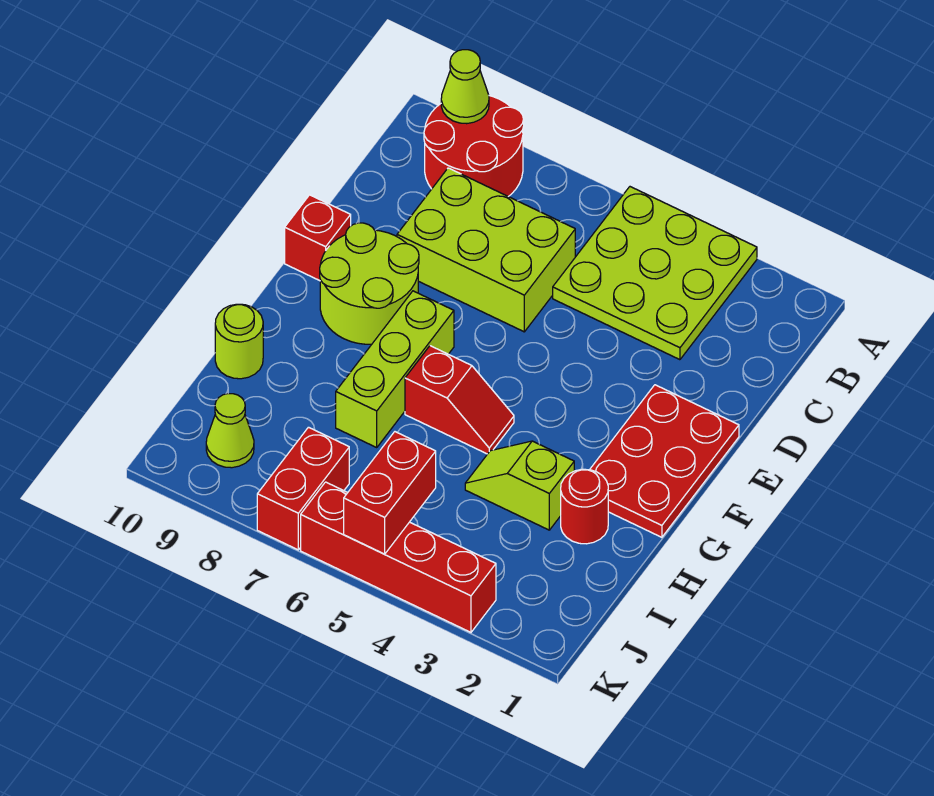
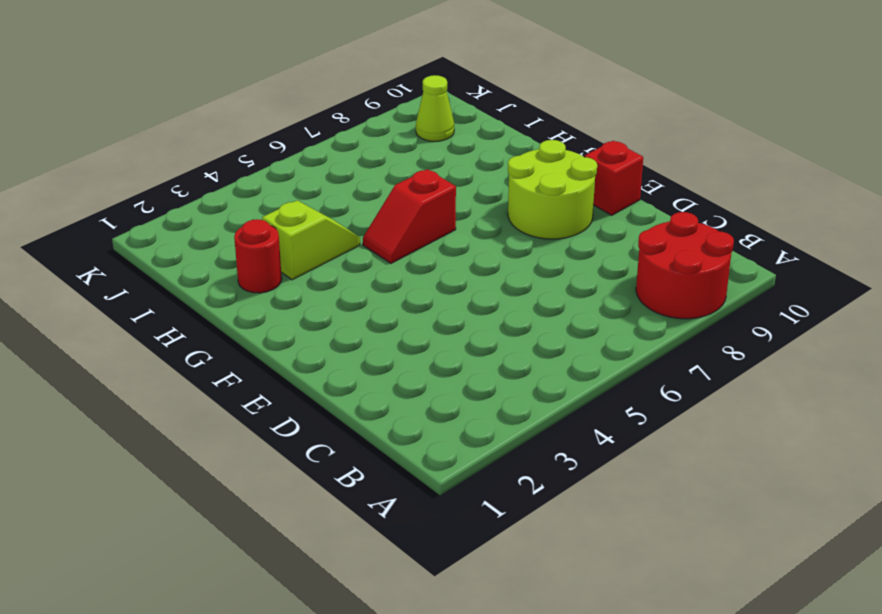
none -> lime plate A3:C5 level 1
none -> lime brick C6:D8 level 1
none -> red plate E1:G2 level 1

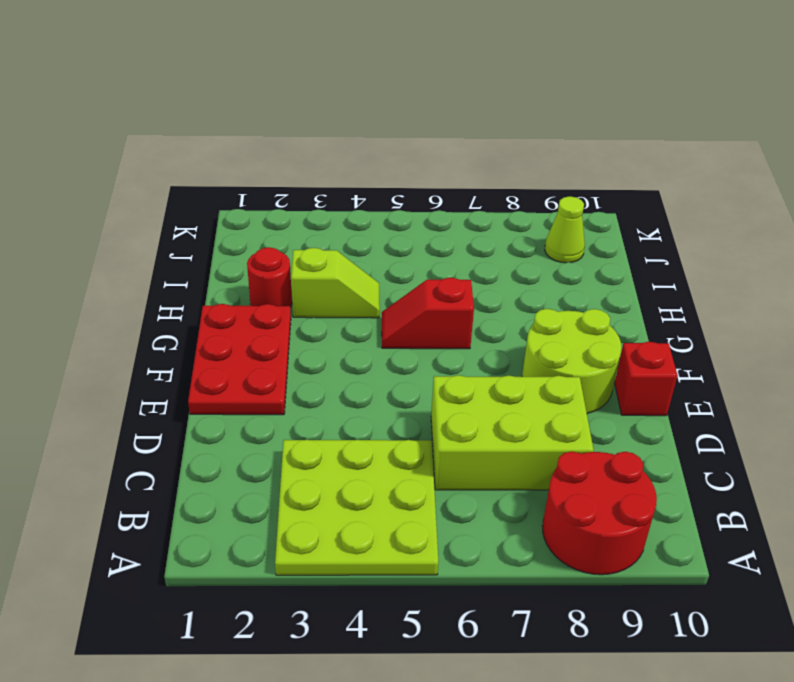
none -> lime brick F7:H7 level 1
none -> lime round brick H10 level 1
none -> red brick J7:K7 level 1

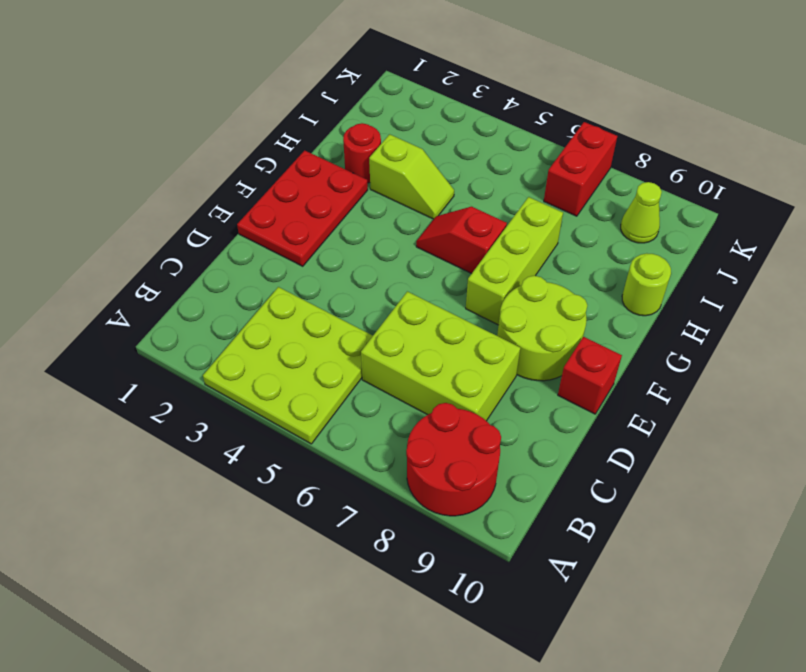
none -> red brick K3:K6 level 1
none -> lime cone A9 level 2
none -> red brick J5:K5 level 2

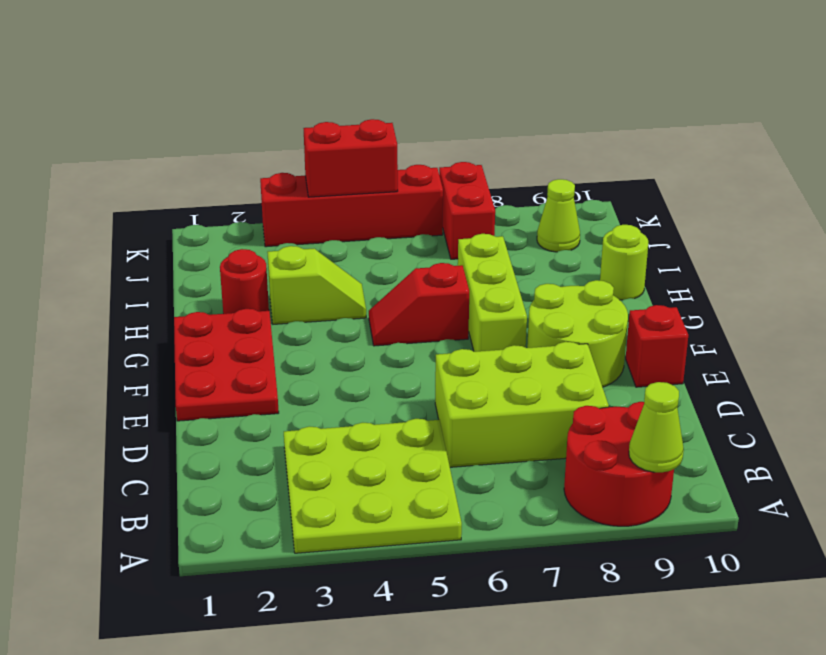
red brick K4:K5 level 2 -> red brick J5:K5 level 2

